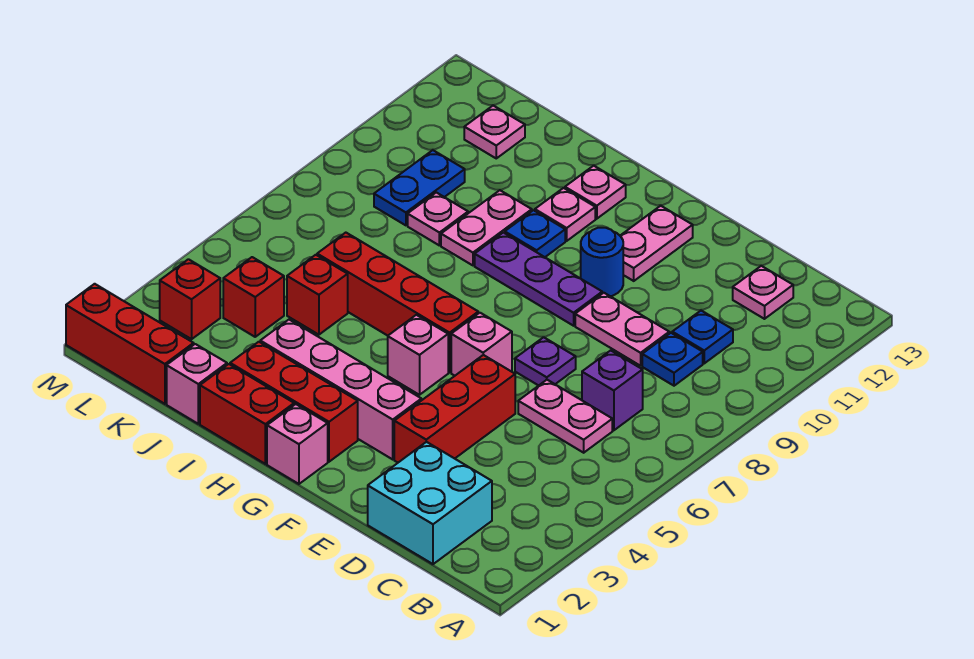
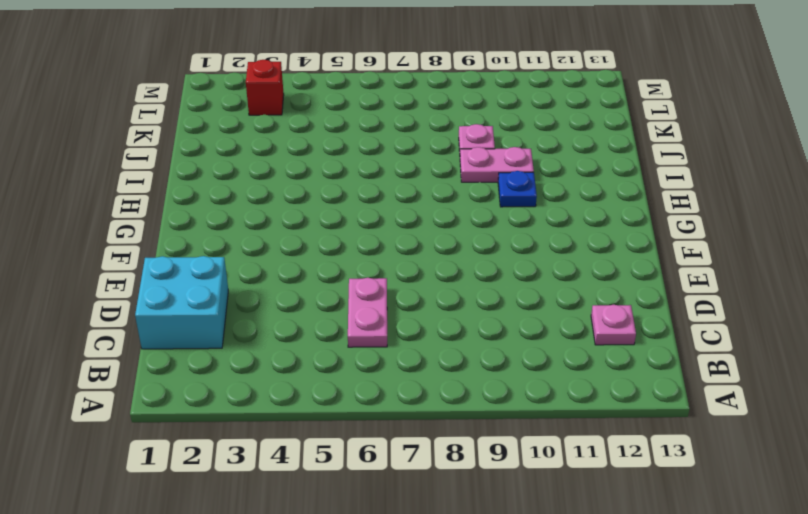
none -> purple brick C7 level 1
none -> blue plate C9 level 1
none -> blue plate C10 level 1
none -> pink plate D9:E9 level 1

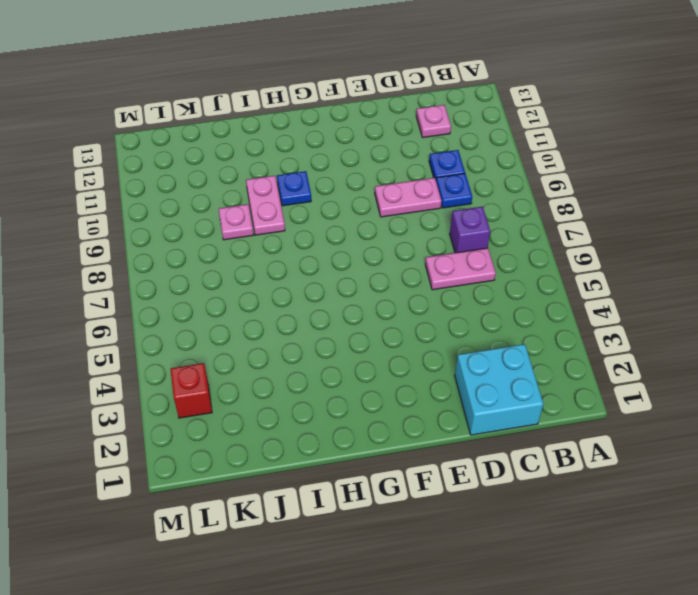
none -> red brick E3:E5 level 1
none -> purple plate E7 level 1
none -> pink brick F3:I3 level 1
none -> pink brick F6 level 1

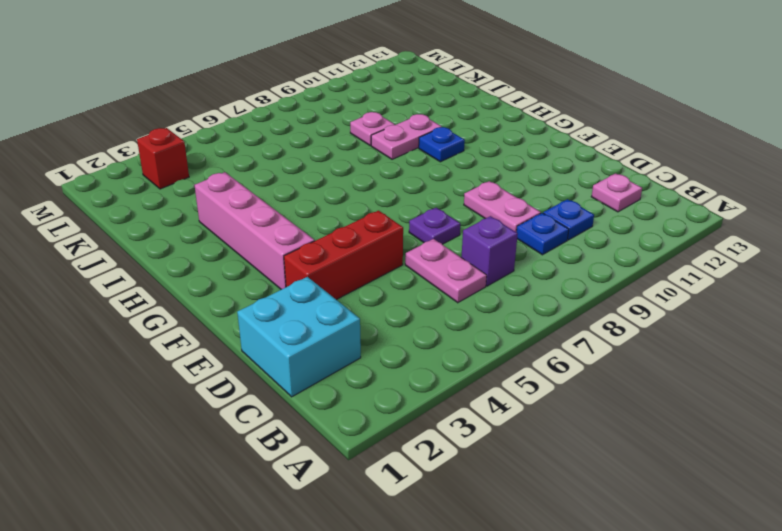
none -> pink brick F6 level 1
none -> purple plate F9:H9 level 1
none -> blue round brick F10 level 1
none -> pink plate F11:F12 level 1

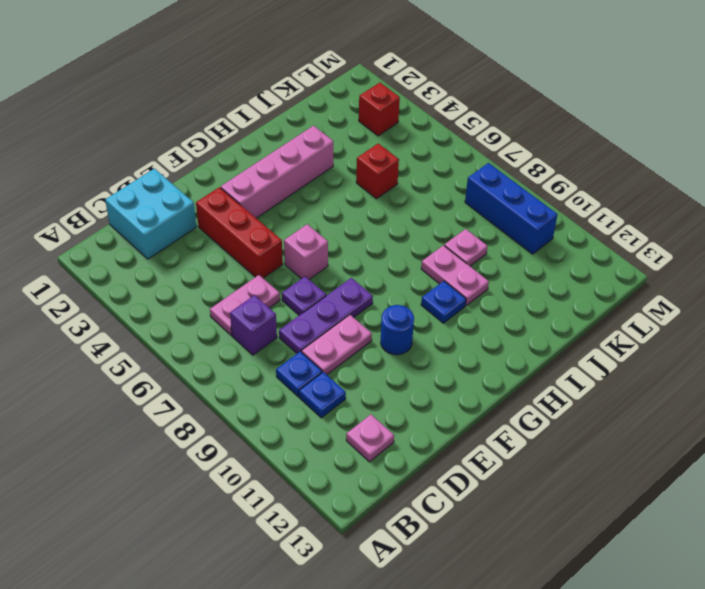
purple plate D8:F8 level 1 -> purple plate F9:H9 level 1
blue brick L8:L10 level 1 -> none
none -> pink plate F11:F12 level 1
none -> pink brick G1 level 1
none -> red brick G2:I2 level 1
none -> pink brick G5 level 1

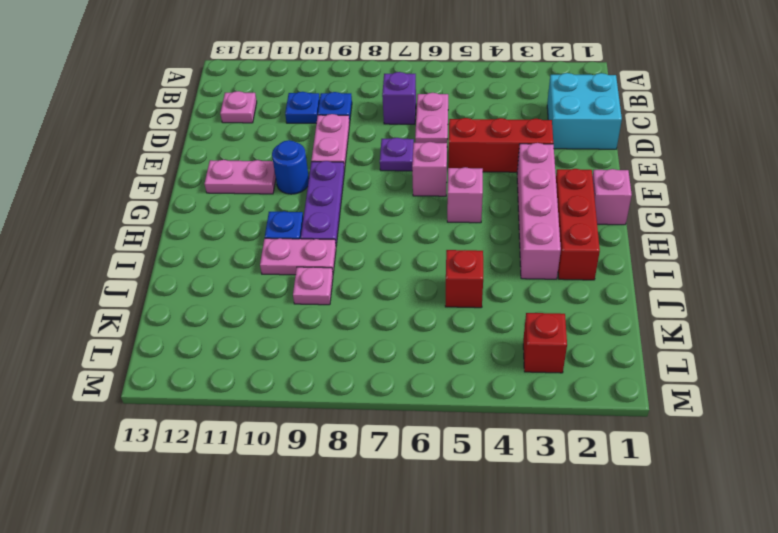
none -> red brick G6:J6 level 1
none -> red brick H1:I1 level 1
none -> pink plate H11 level 1
none -> pink plate H12 level 1

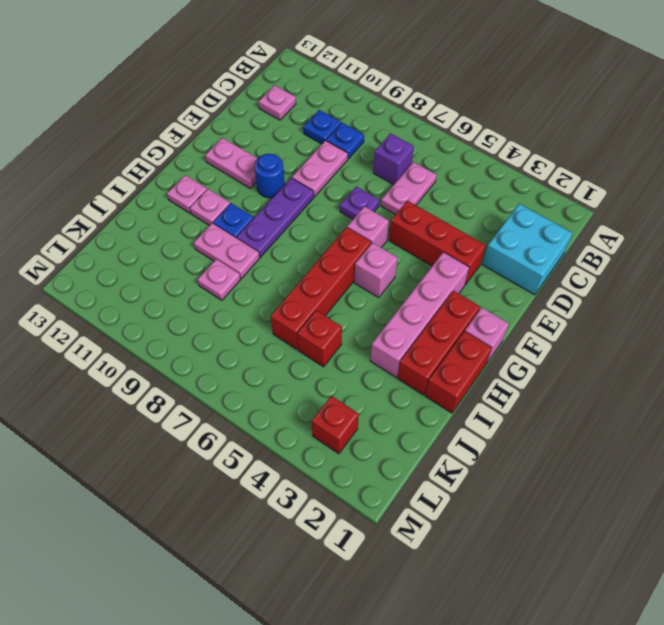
none -> pink brick J1 level 1
none -> red brick K1:M1 level 1
none -> red brick K4 level 1
none -> blue plate K9:K10 level 1

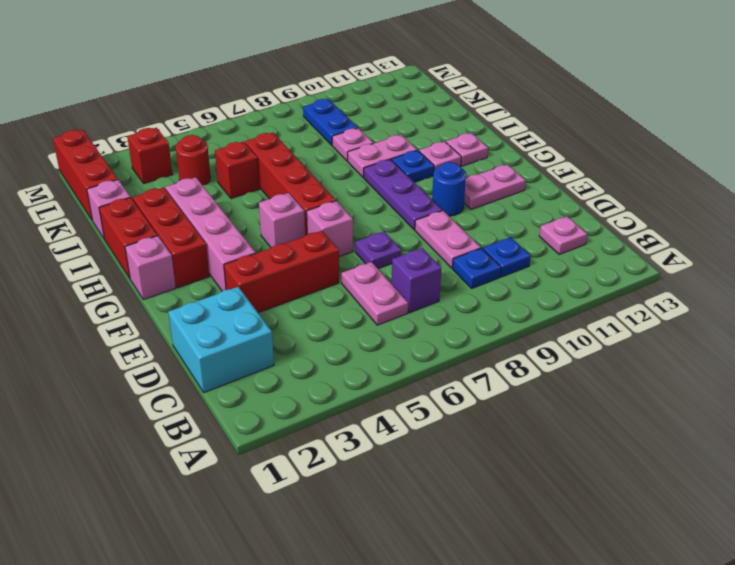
red round brick K4 level 1 -> red brick K4 level 1
blue plate K9:L9 level 1 -> blue plate K9:K10 level 1
none -> pink plate K12 level 1

